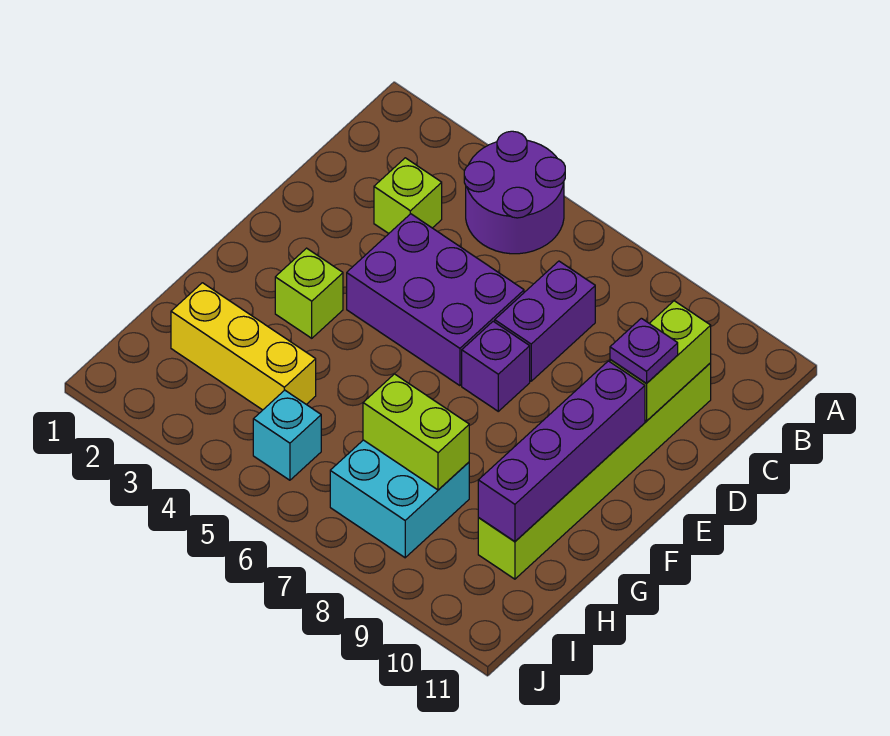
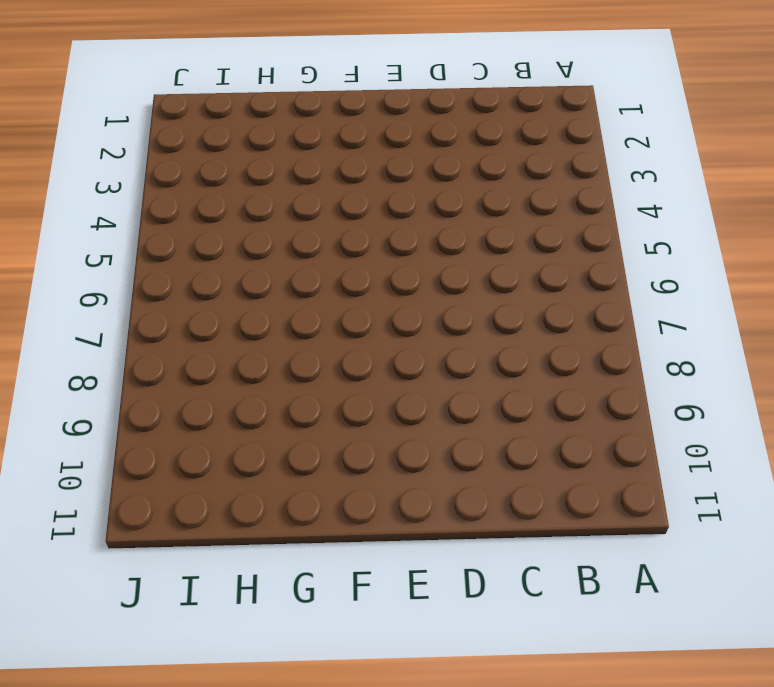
none -> purple round brick A4:B5 level 1
none -> lime brick C3 level 1
none -> purple brick C7:D7 level 1

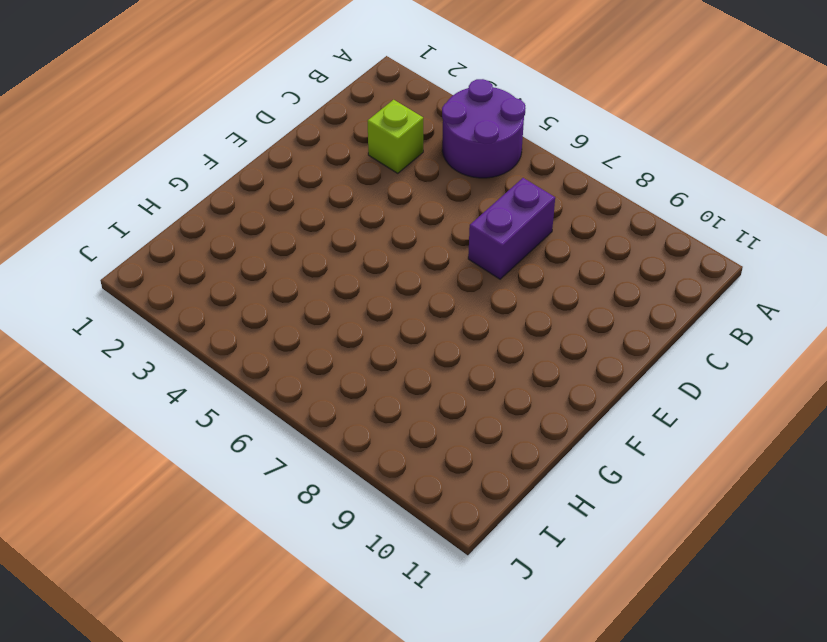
none -> lime brick C10:H10 level 1
none -> purple brick D4:E6 level 1
none -> purple brick E7 level 1

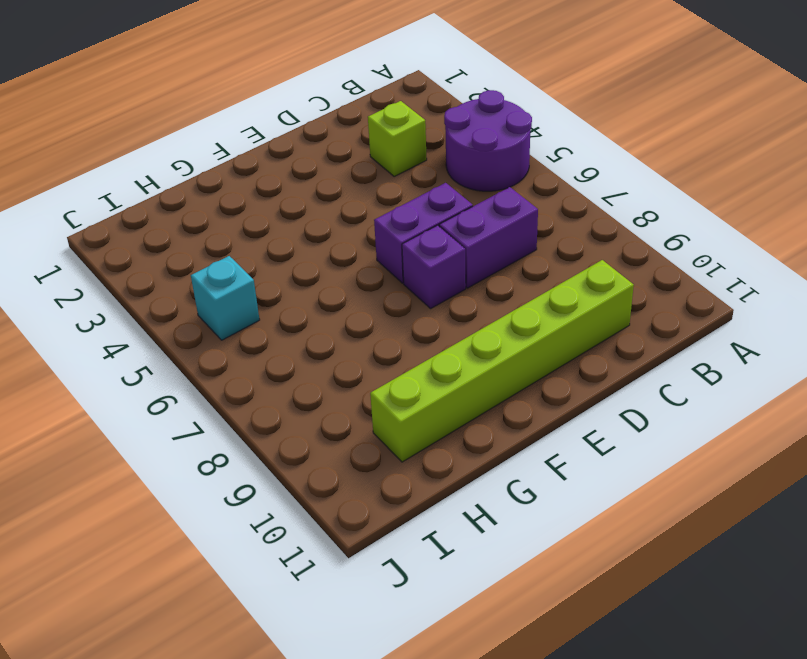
purple brick D6:E6 level 1 -> purple brick D4:E6 level 1
none -> lime brick F3 level 1
none -> yellow brick H2:H4 level 1
none -> cyan brick H7:I8 level 1

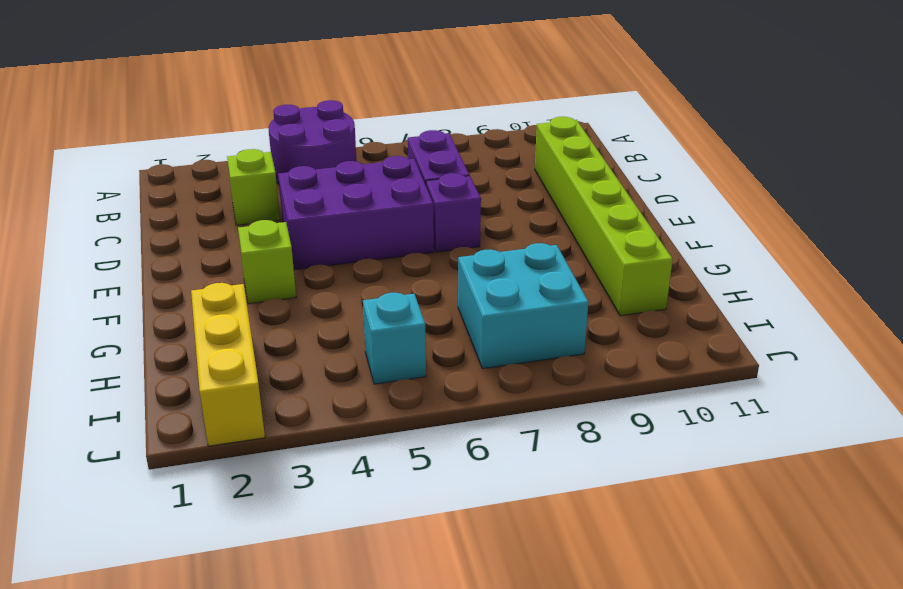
yellow brick H2:J2 level 1 -> yellow brick H2:H4 level 1
none -> lime brick C10:D10 level 2
none -> purple brick E10:H10 level 2
none -> lime brick H7:H8 level 2

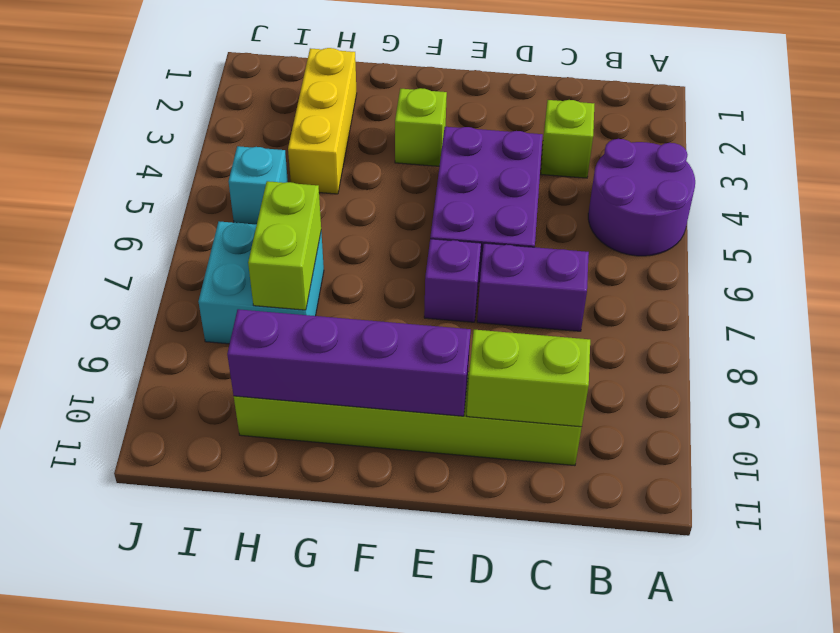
none -> purple plate D10 level 3

